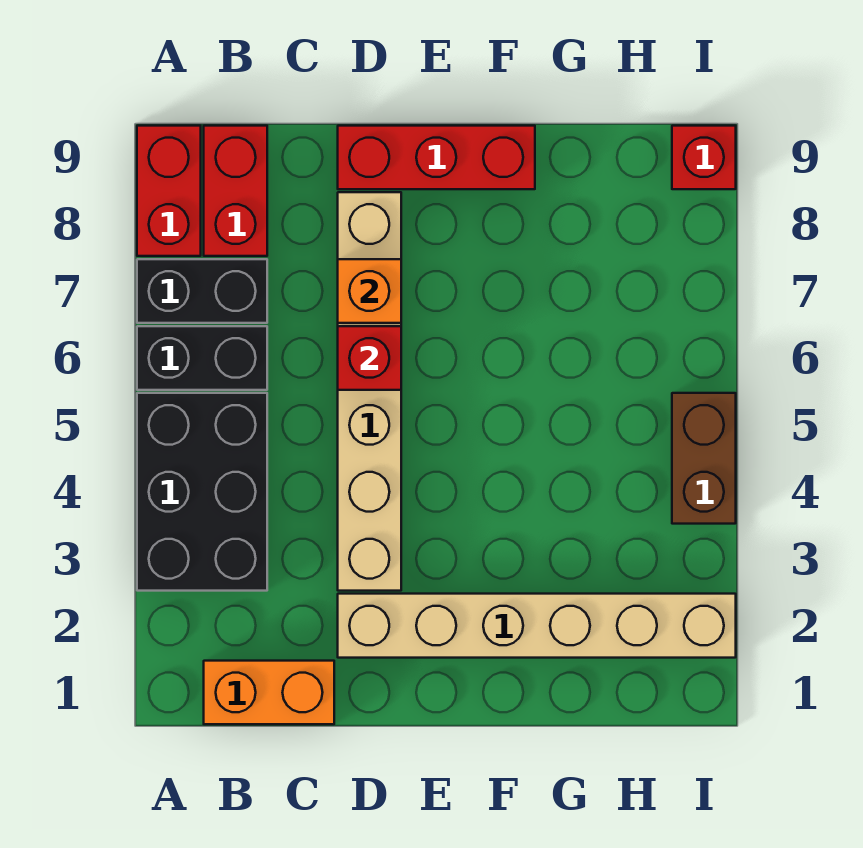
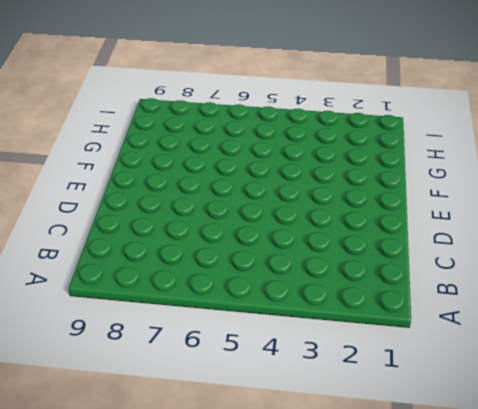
none -> black brick A3:B5 level 1
none -> black brick A6:B6 level 1
none -> black brick A7:B7 level 1

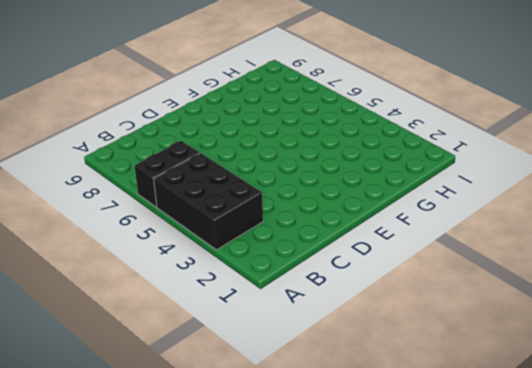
none -> black brick A7:B7 level 1
none -> red brick A8:A9 level 1
none -> orange brick B1:C1 level 1

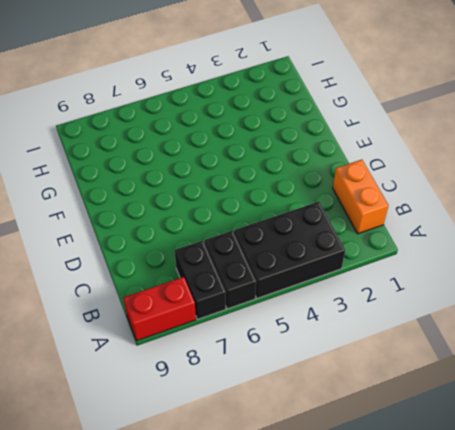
none -> red brick B8:B9 level 1
none -> tan brick D2:I2 level 1
none -> tan brick D3:D8 level 1

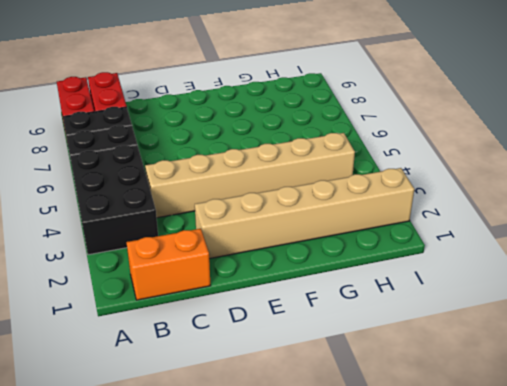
tan brick C4:H4 level 1 -> tan brick D3:D8 level 1
none -> red brick D9:F9 level 1
none -> brown brick I4:I5 level 1
none -> red brick I9 level 1

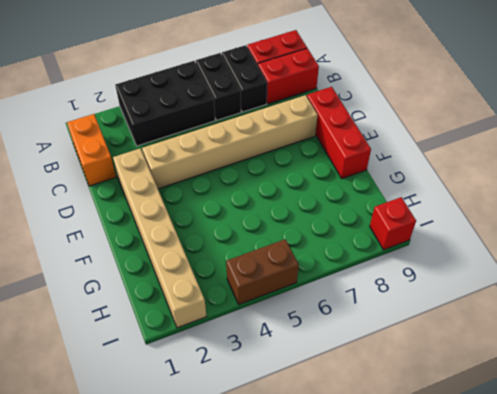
none -> red brick D6 level 2
none -> orange brick D7 level 2

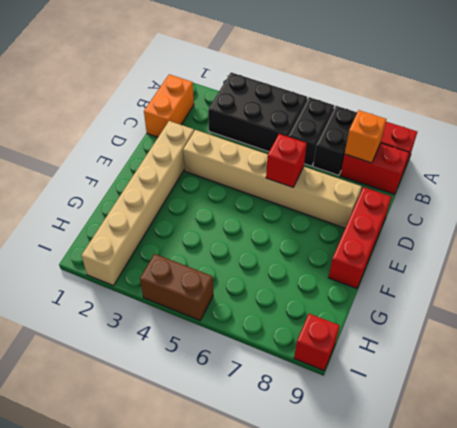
orange brick B8 level 2 -> orange brick D7 level 2

